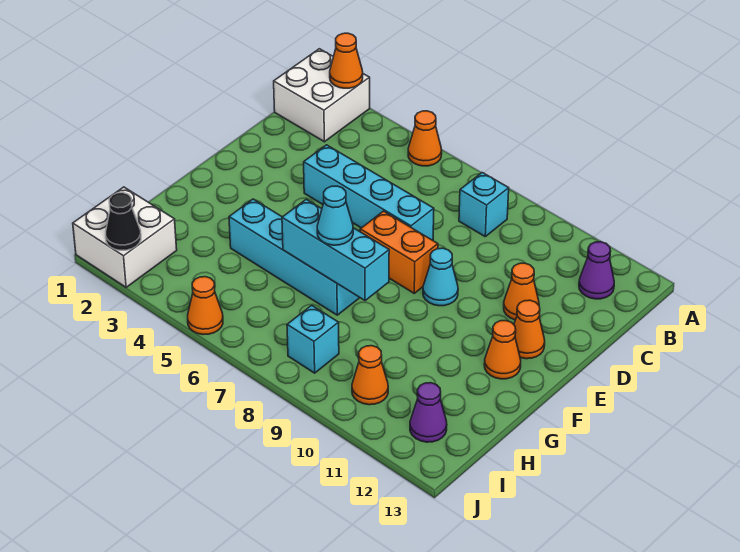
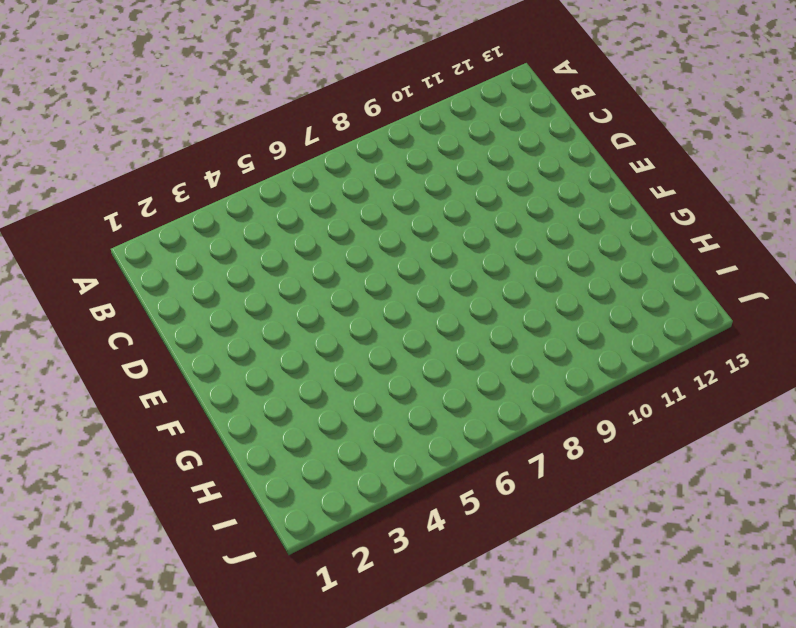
none -> white brick A1:B2 level 1
none -> orange cone A5 level 1
none -> cyan brick B8 level 1

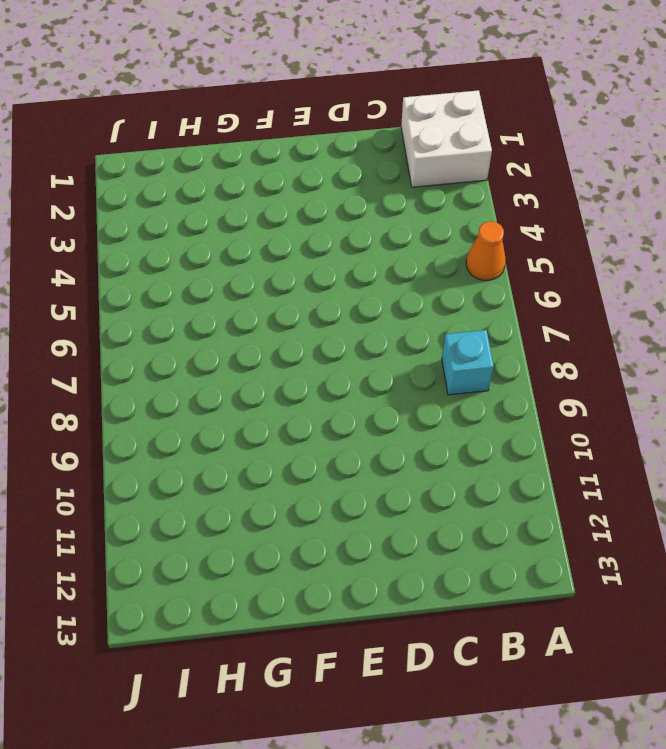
none -> purple cone B12 level 1
none -> cyan brick D4:D7 level 1
none -> orange cone D11 level 1

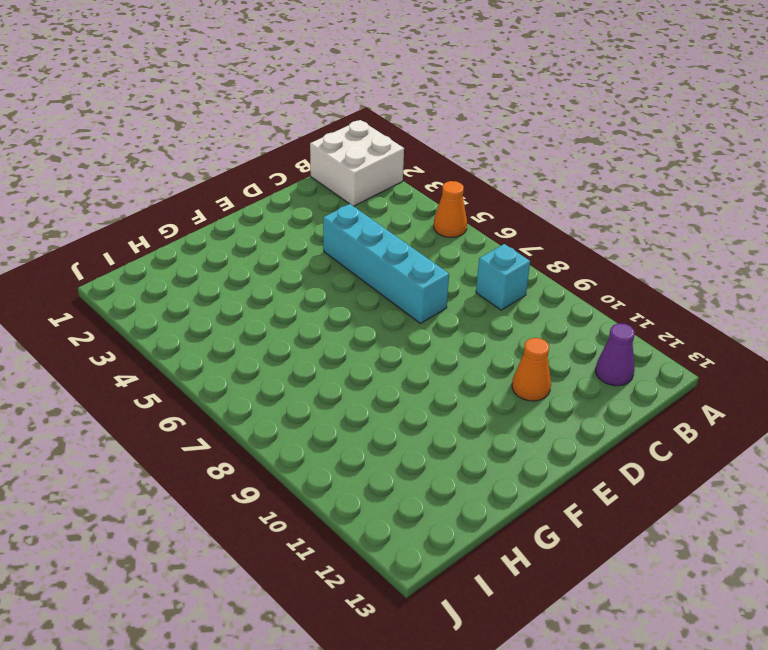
none -> orange brick E7:E8 level 1
none -> cyan cone E9 level 1
none -> orange cone E12 level 1

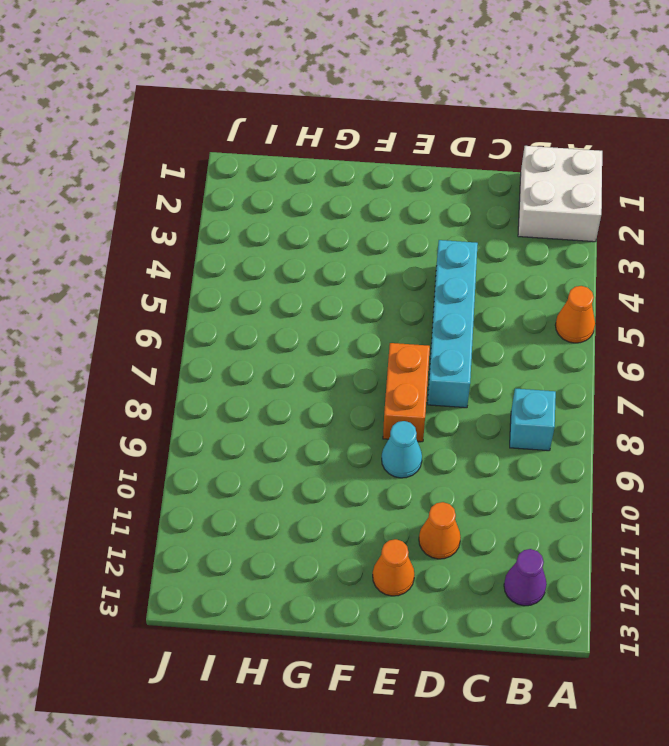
none -> orange cone F12 level 1
none -> cyan brick G4:G7 level 1
none -> white brick I1:J2 level 1

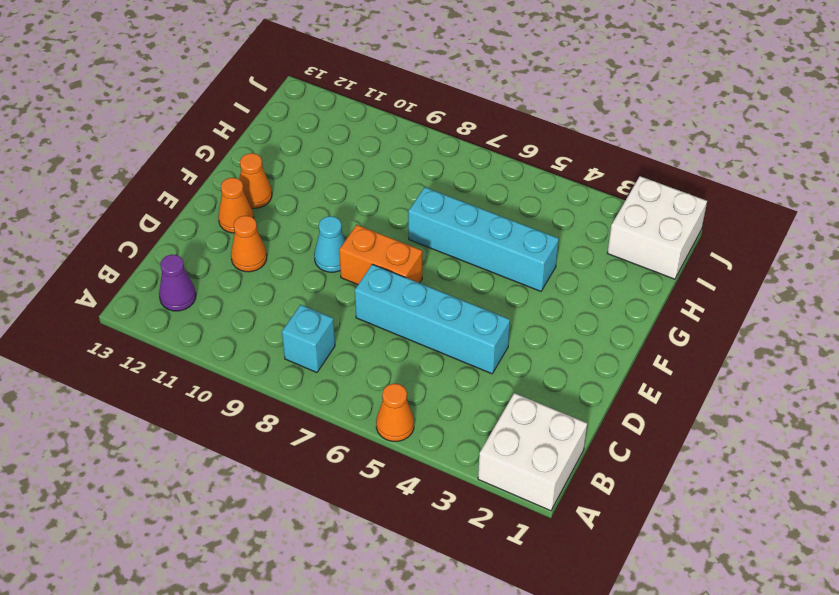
none -> cyan brick I8 level 1
none -> orange cone I10 level 1
none -> purple cone I12 level 1

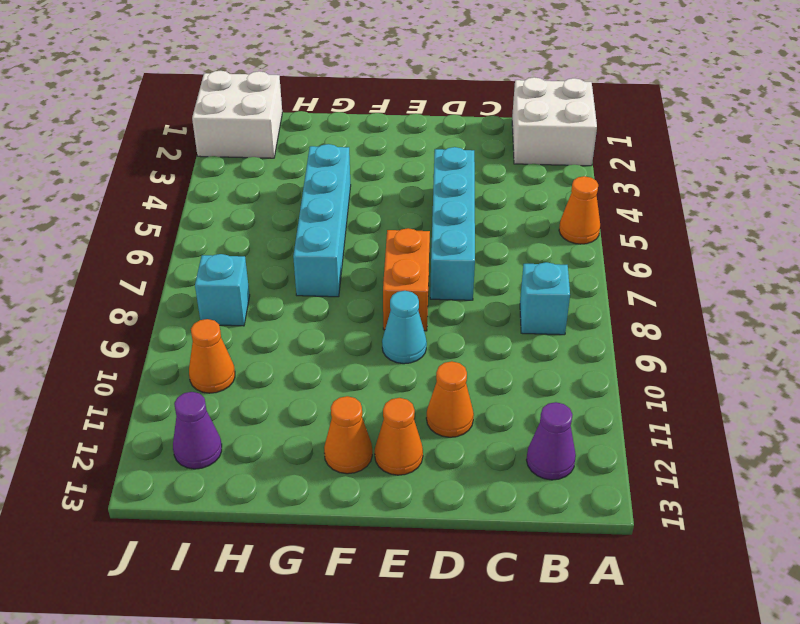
none -> orange cone J5 level 1
none -> orange cone A2 level 2
none -> cyan brick G6:G8 level 2

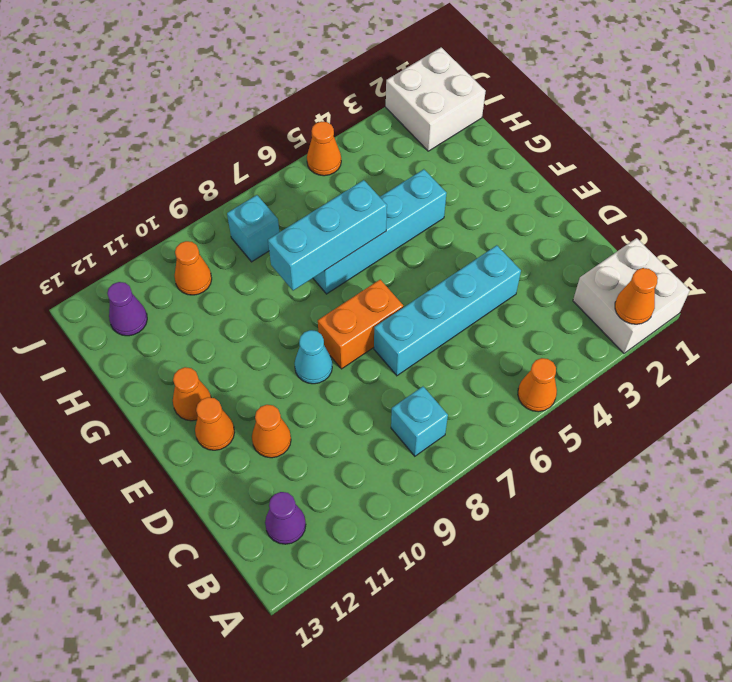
none -> black cone J2 level 2
none -> cyan cone G7 level 3

